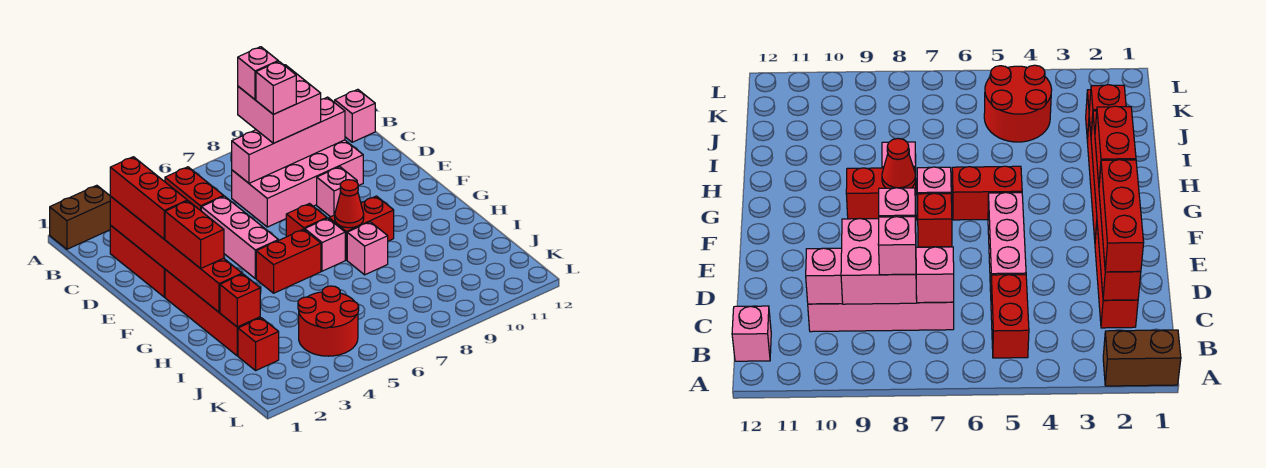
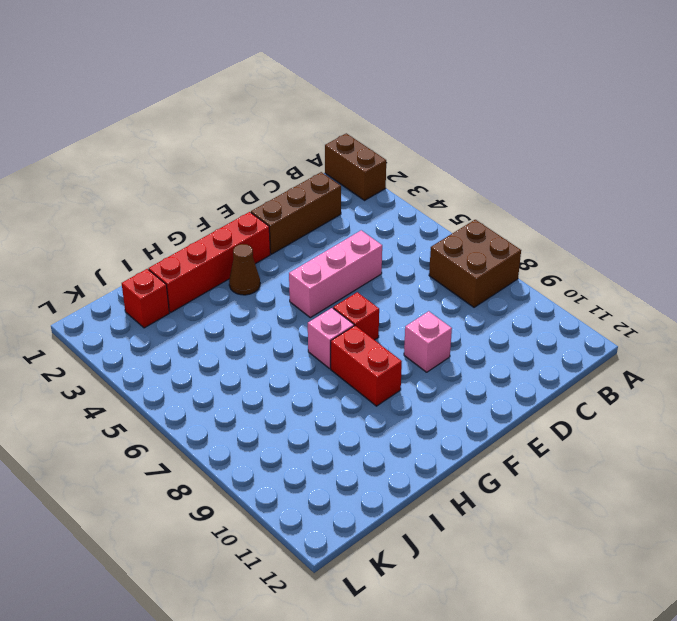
brown brick A7:B8 level 1 -> none
brown brick C2:E2 level 1 -> red brick C2:E2 level 1
brown cone G3 level 1 -> none
none -> red brick B5:C5 level 1
none -> pink brick B12 level 1
none -> pink brick C7:D10 level 1

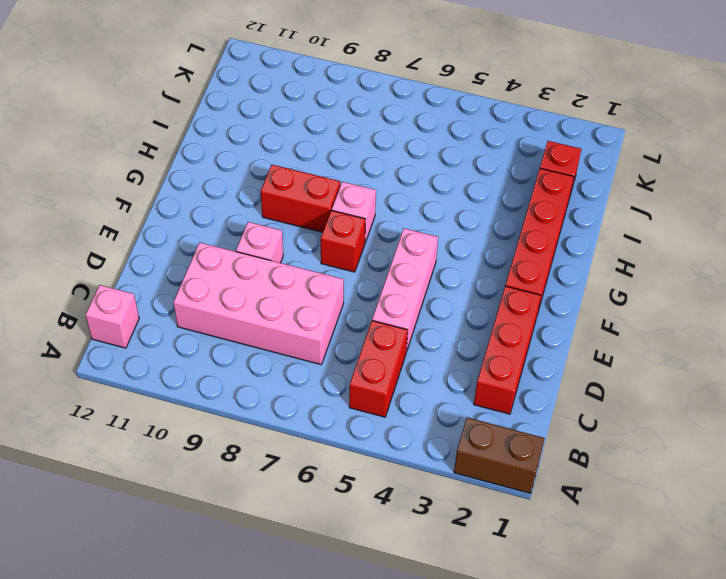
none -> red brick G5:G6 level 1
none -> pink brick H8 level 1
none -> red round brick J4:K5 level 1

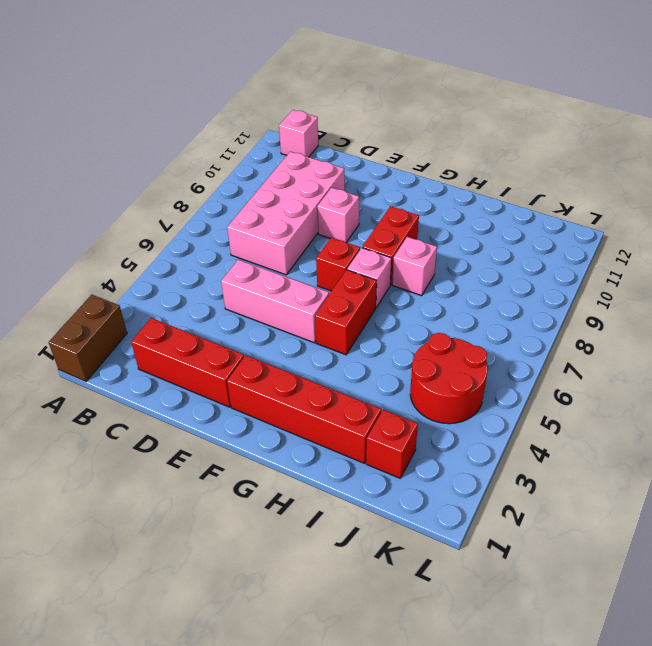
none -> red brick B5:C5 level 1
none -> red brick C2:H2 level 2
none -> pink brick C7:C10 level 2

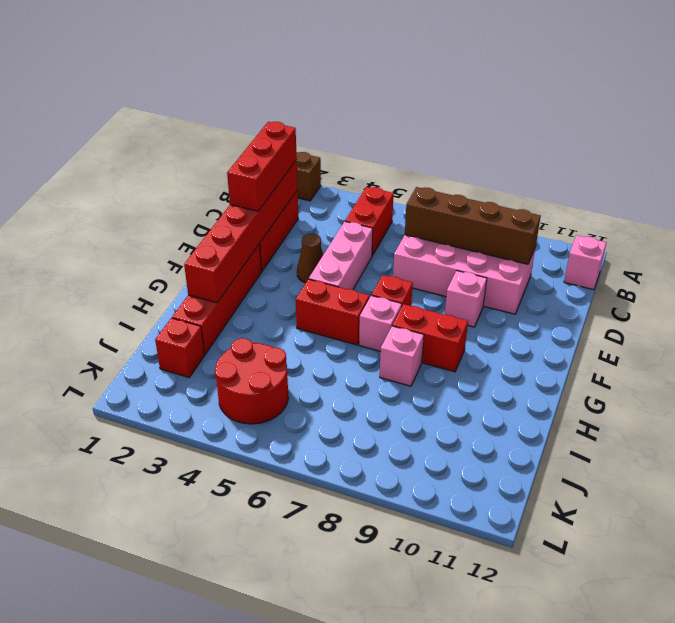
brown brick C7:C10 level 2 -> pink brick C7:C10 level 2
brown cone E4 level 1 -> none
none -> red cone G8 level 2
none -> red brick I2 level 2
none -> pink brick B8:C9 level 3

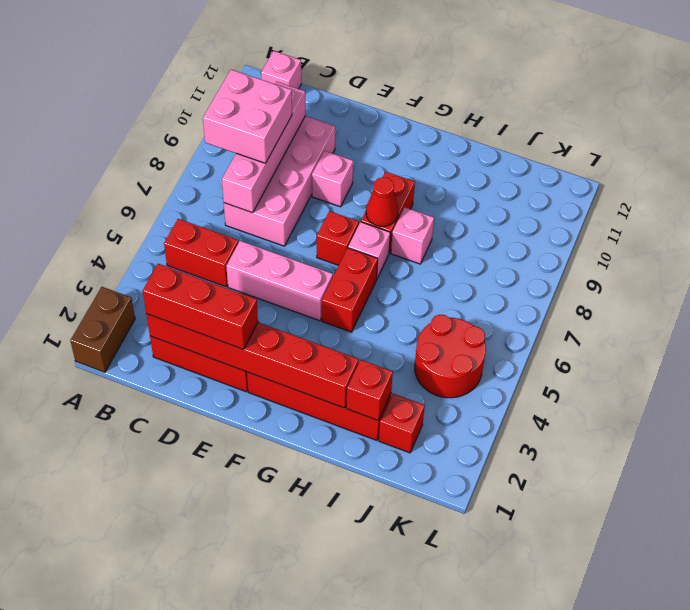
none -> red brick F2:G2 level 3
none -> pink brick B8 level 4
none -> pink brick C8 level 4

